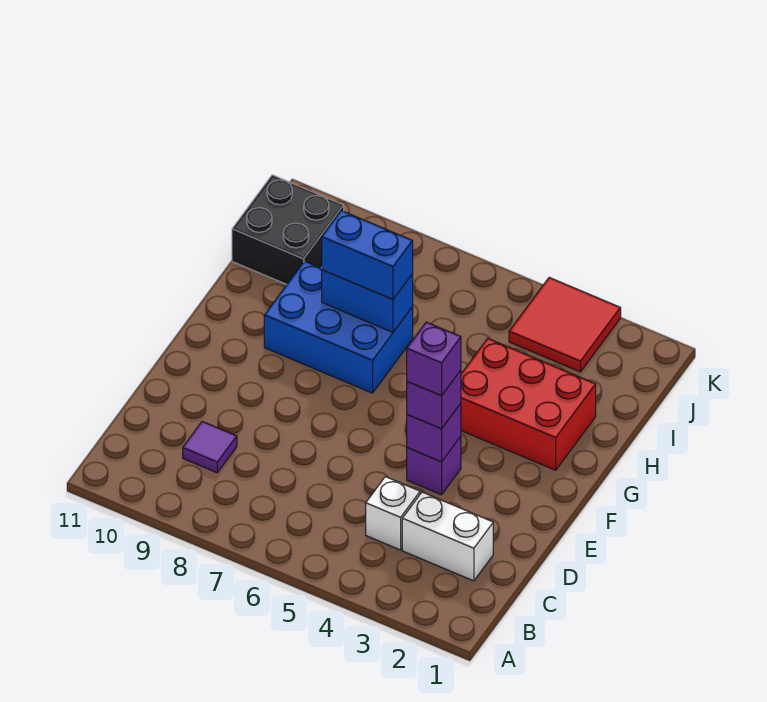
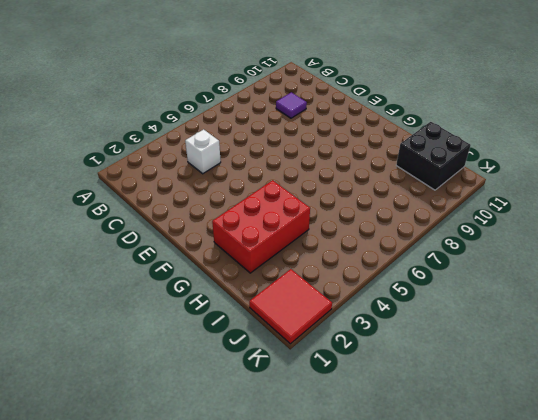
red tile J1:K2 level 1 -> red tile J3:K4 level 1
none -> white brick C2:C3 level 1
none -> purple brick E4 level 1
none -> blue brick G7:H9 level 1

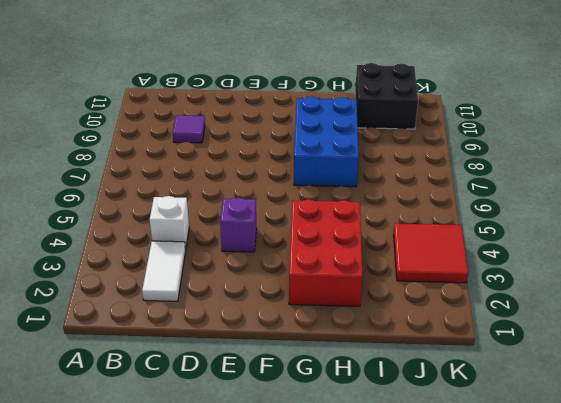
white tile C2:C3 level 1 -> white brick C2:C3 level 1
none -> purple brick E4 level 2
none -> blue brick H7:H8 level 2
none -> purple brick E4 level 3

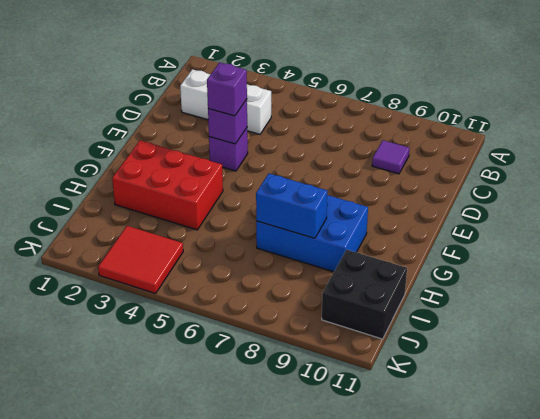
none -> blue brick H7:H8 level 3
none -> purple brick E4 level 4

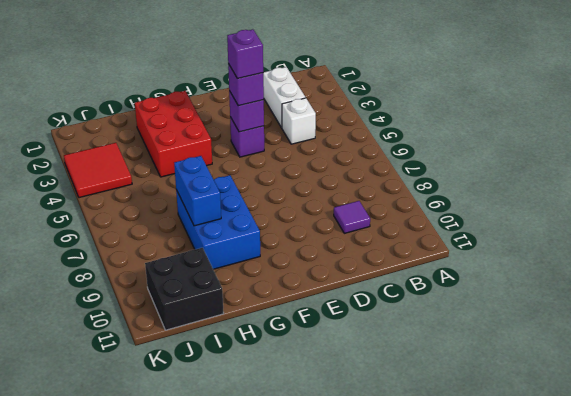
none -> blue brick H7:H8 level 3

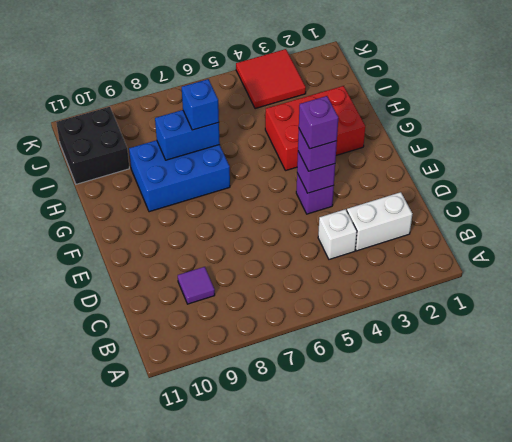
blue brick H7 level 3 -> blue brick H7:H8 level 3

